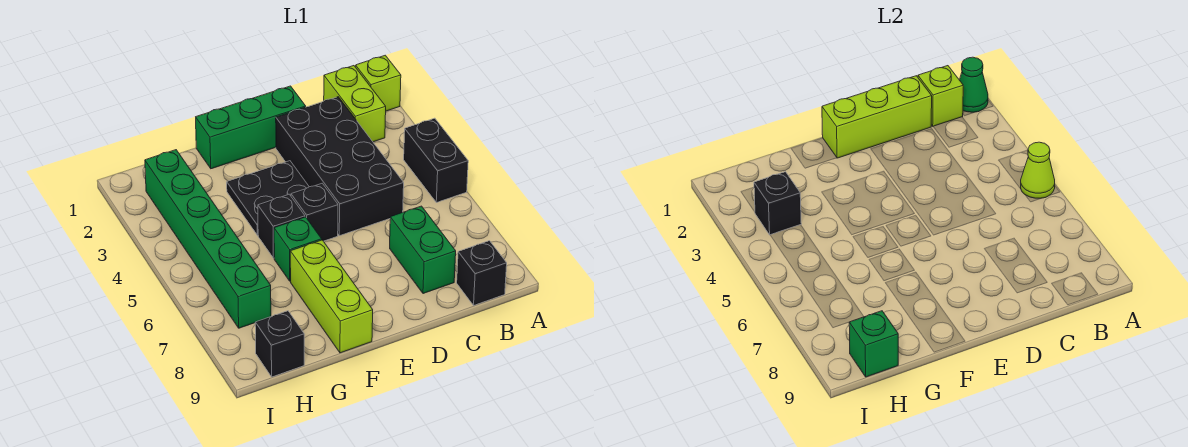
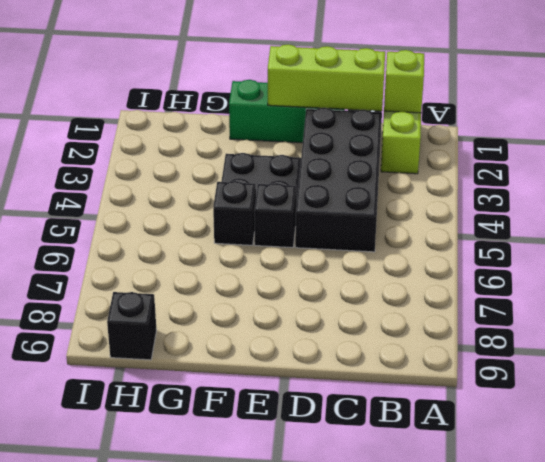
none -> lime brick A1 level 1
none -> black brick A4:A5 level 1
none -> black brick B9 level 1

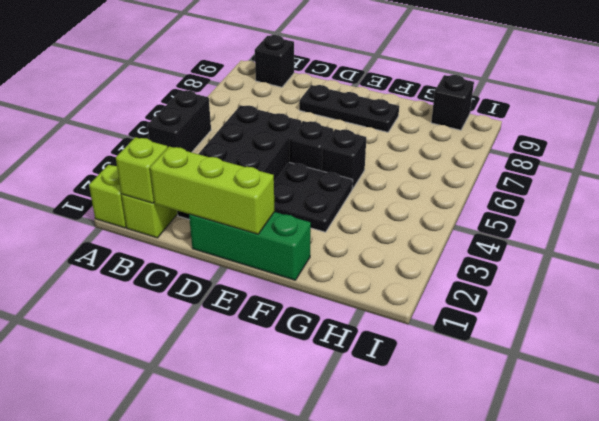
black plate D8:F8 level 1 -> lime brick F7:F9 level 1
none -> green brick C7:C8 level 1
none -> green brick F6 level 1
none -> green brick H2:H7 level 1

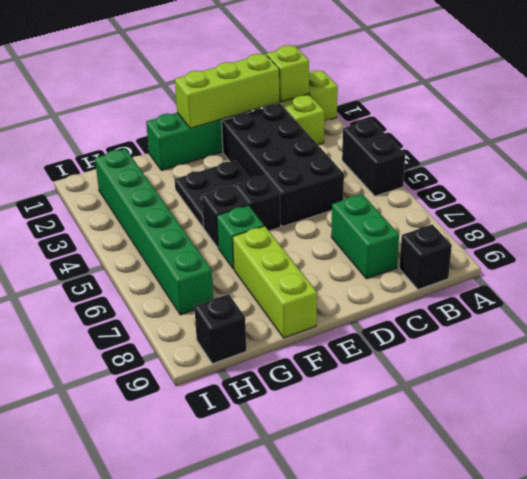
none -> green cone A1 level 2
none -> lime cone A5 level 2
none -> black brick H3 level 2

